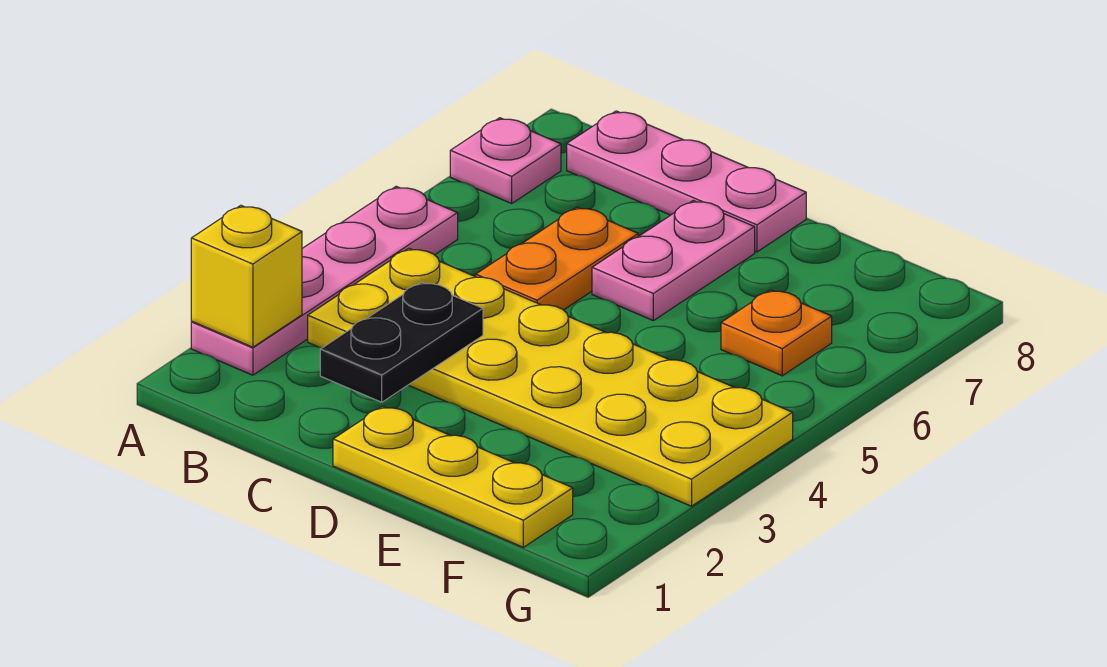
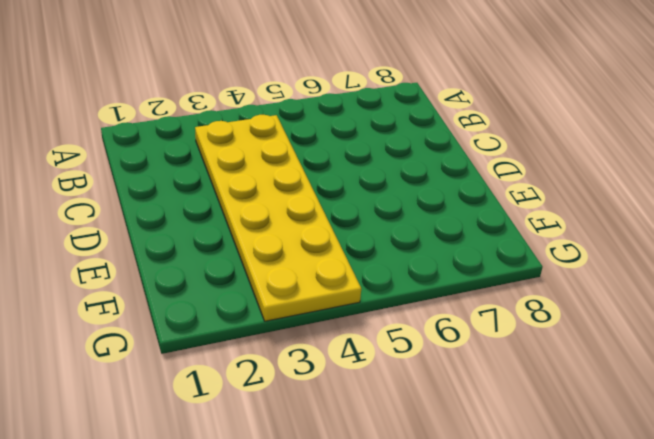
none -> pink plate A2:A5 level 1
none -> pink plate A7 level 1

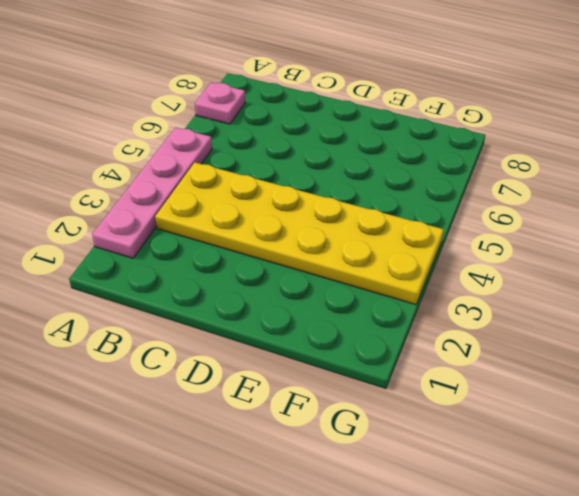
none -> pink plate B8:D8 level 1
none -> orange plate C5:C6 level 1

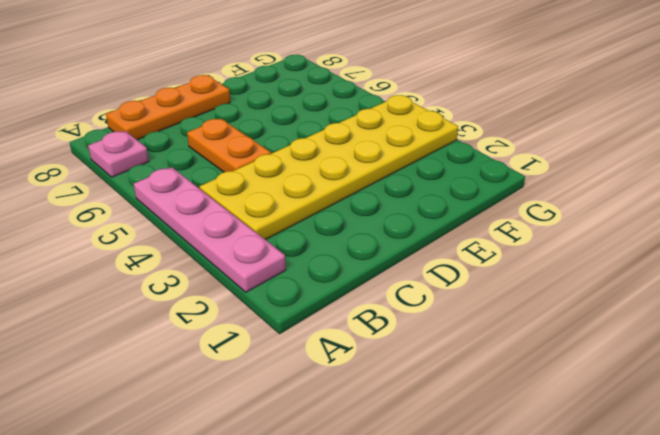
orange plate B8:D8 level 1 -> pink plate B8:D8 level 1
none -> yellow plate D1:F1 level 1
none -> pink plate D6:D7 level 1

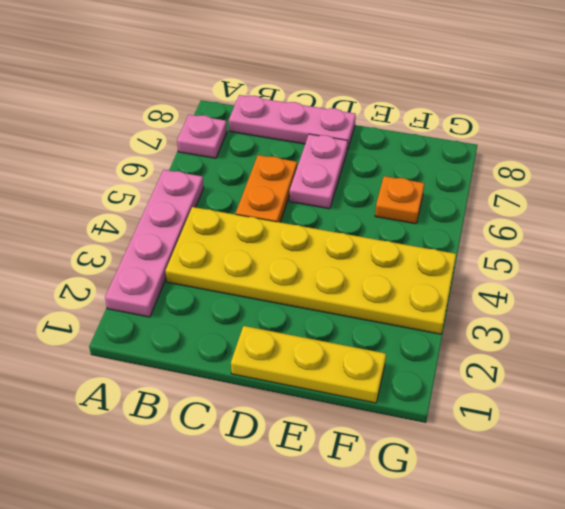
none -> yellow brick A2 level 2
none -> black plate C2:C3 level 2

